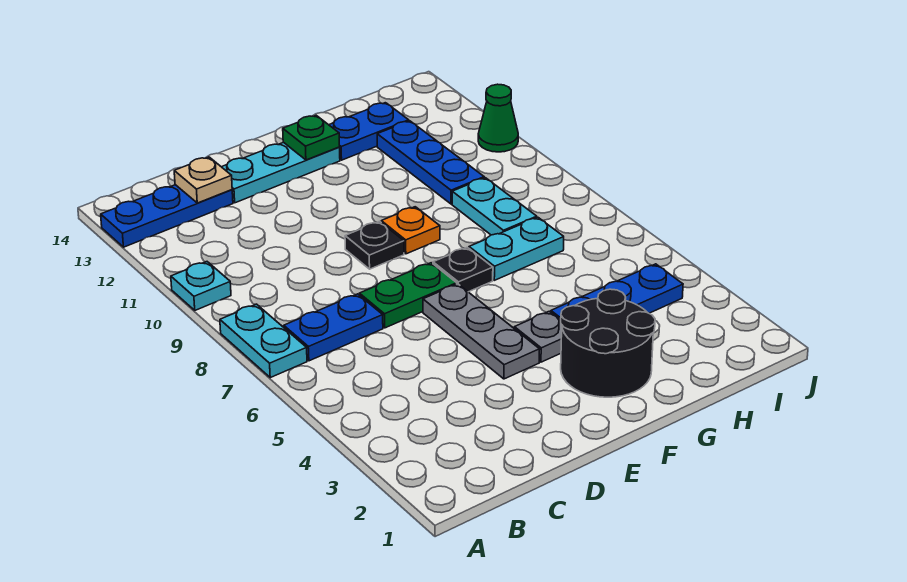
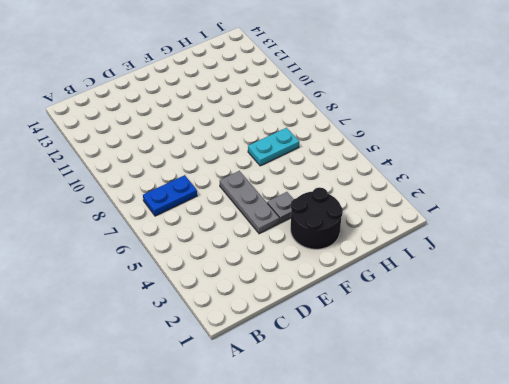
none -> cyan plate A7:A8 level 1
none -> cyan plate A10 level 1
none -> blue plate A13:C13 level 1

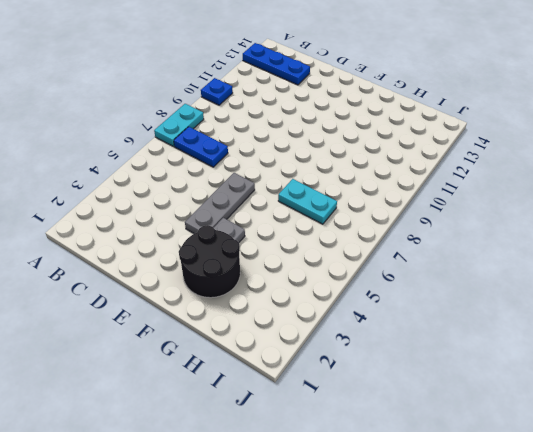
blue plate A10 level 1 -> cyan plate A10 level 1
none -> green plate D7:E7 level 1
none -> cyan plate D13:F13 level 1
none -> black plate E9 level 1

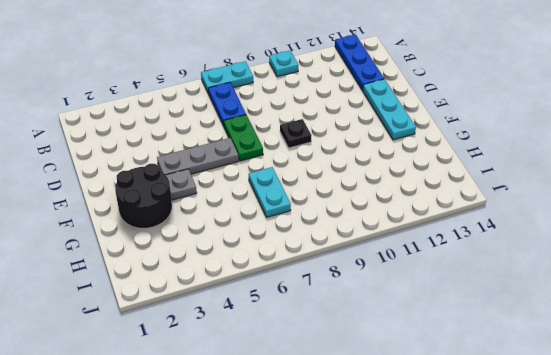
none -> black plate F7 level 1
none -> orange plate F9 level 1
none -> blue plate G4:I4 level 1

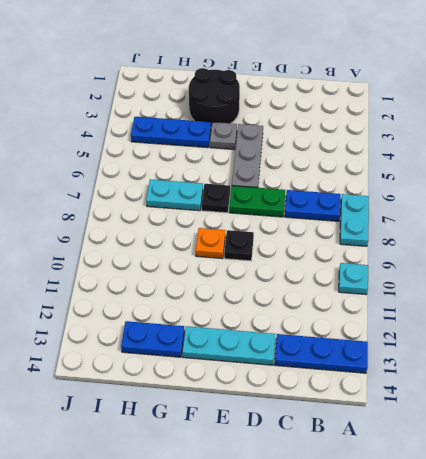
none -> cyan plate H8:H9 level 1
none -> blue plate H10:H12 level 1
none -> green cone J11 level 1

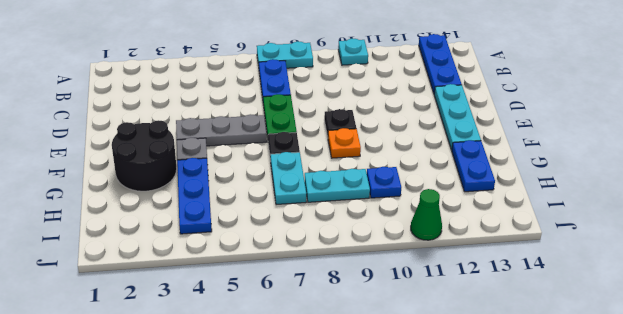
blue plate H10 level 1 -> blue plate H10:H12 level 1
none -> tan plate C13 level 2
none -> green plate F13 level 2

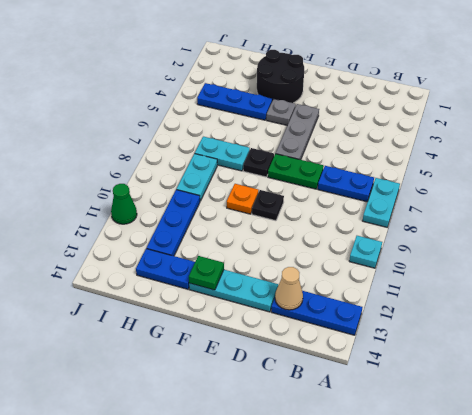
tan cone C13 level 2 -> tan plate C13 level 2

